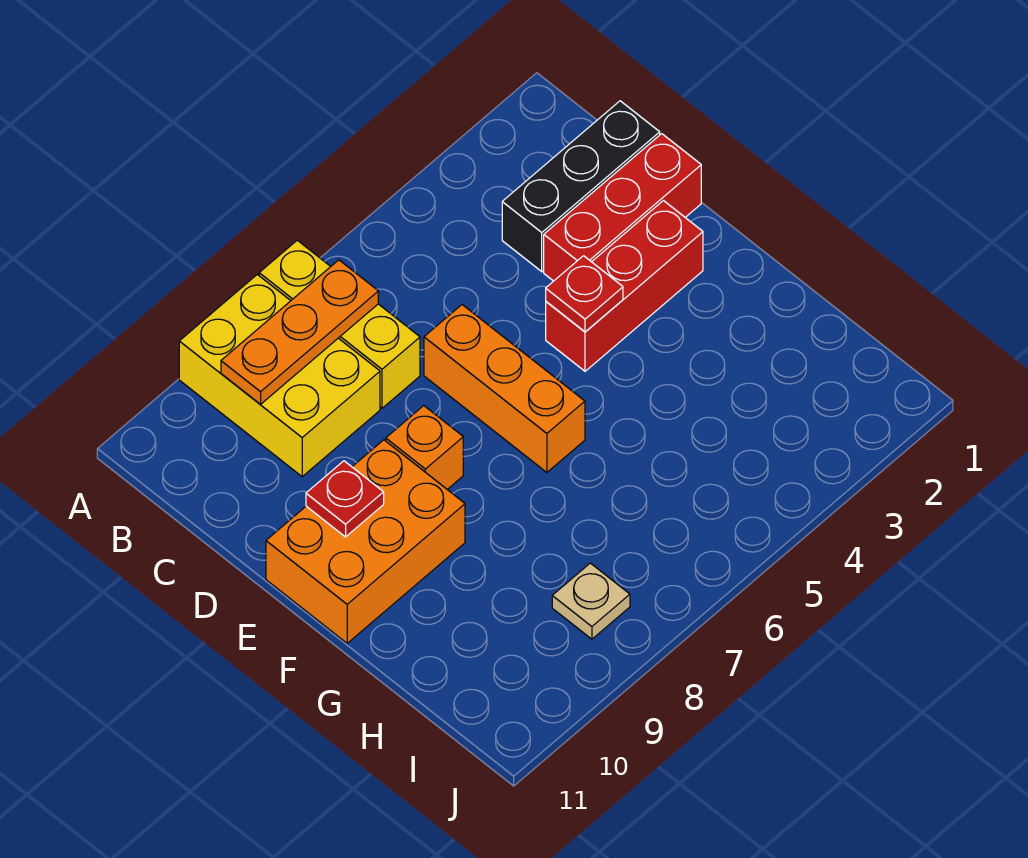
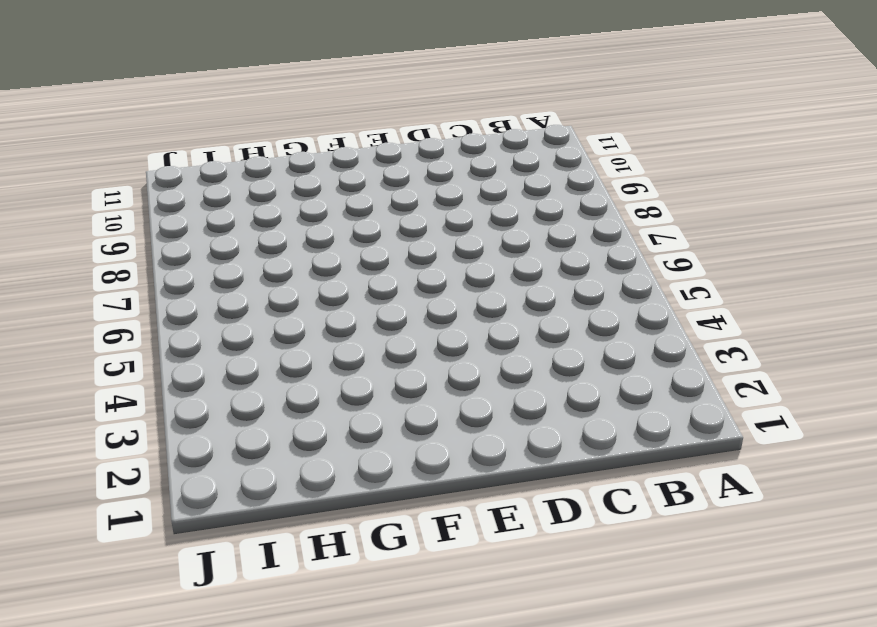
none -> yellow brick A7:C7 level 1
none -> yellow brick A8:C9 level 1
none -> black brick C1:C3 level 1

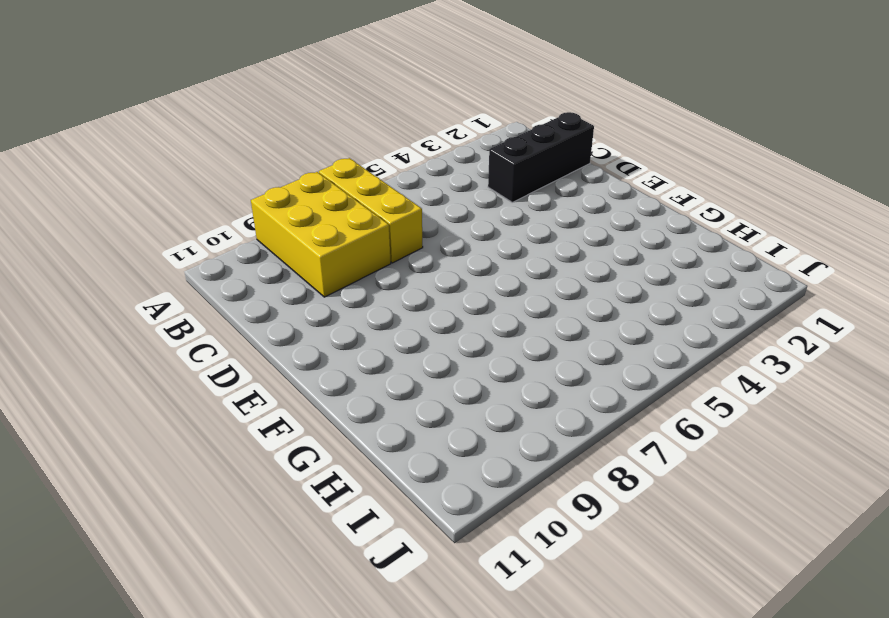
none -> red brick D1:D3 level 1
none -> orange brick D6:F6 level 1
none -> red brick E2:E4 level 1

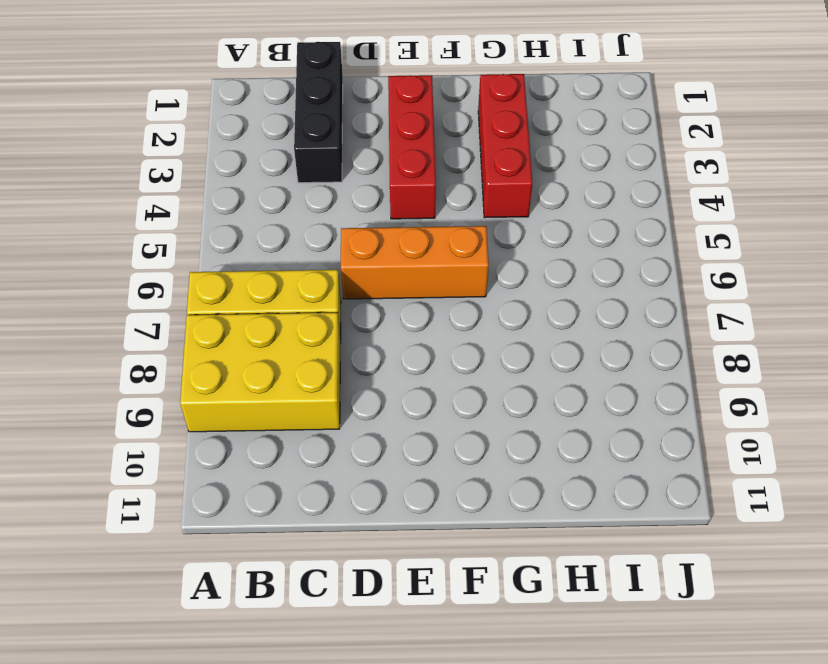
red brick G2:G4 level 1 -> red brick D1:D3 level 1
none -> orange brick E8 level 1
none -> orange brick E9:F11 level 1
none -> tan plate I8 level 1

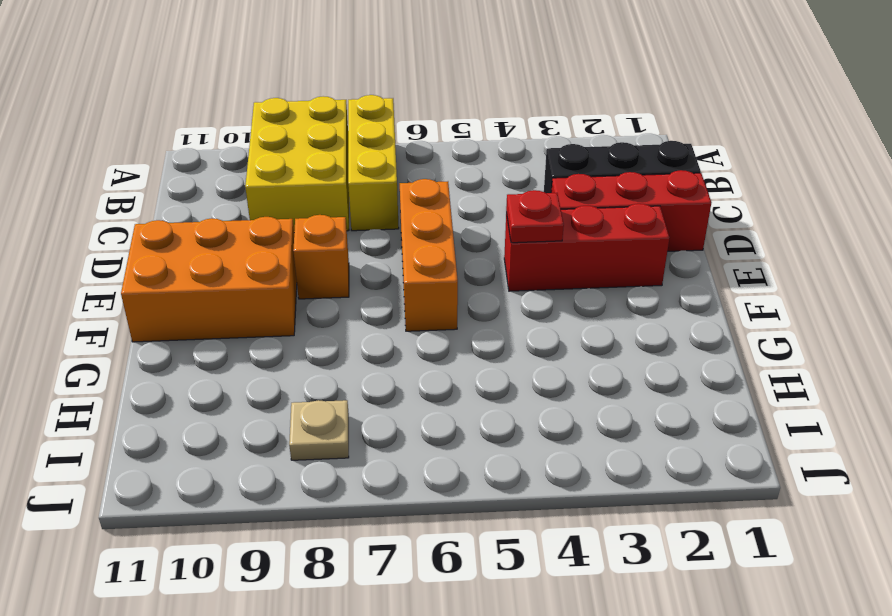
none -> orange plate B7:B9 level 2
none -> red plate E10 level 2

